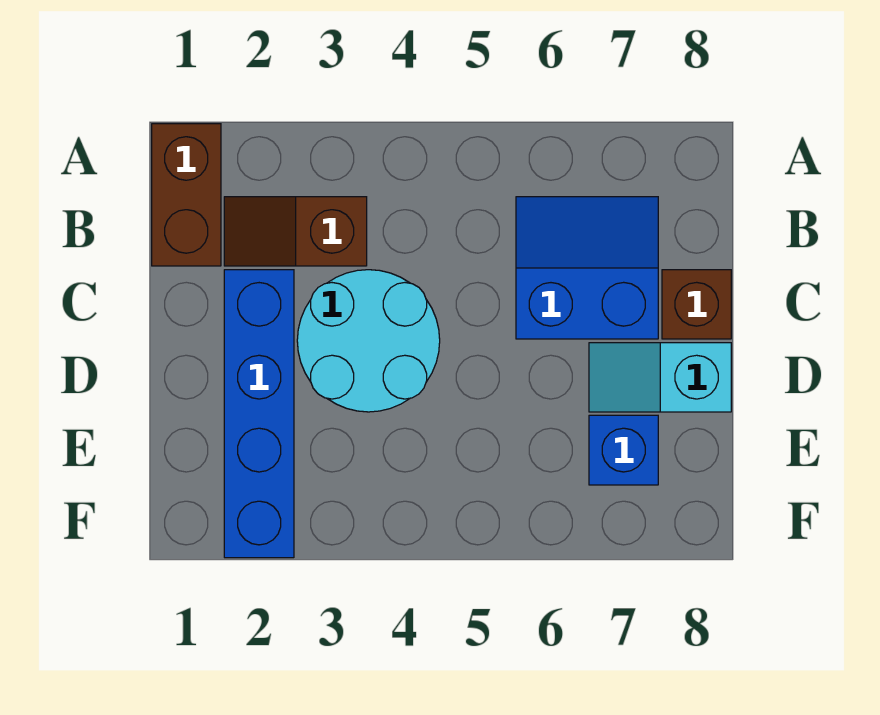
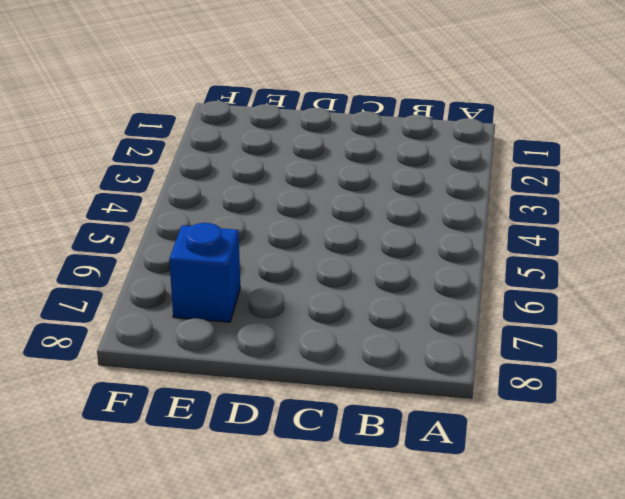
none -> brown brick A1:B1 level 1
none -> brown slope B2:B3 level 1 top 3

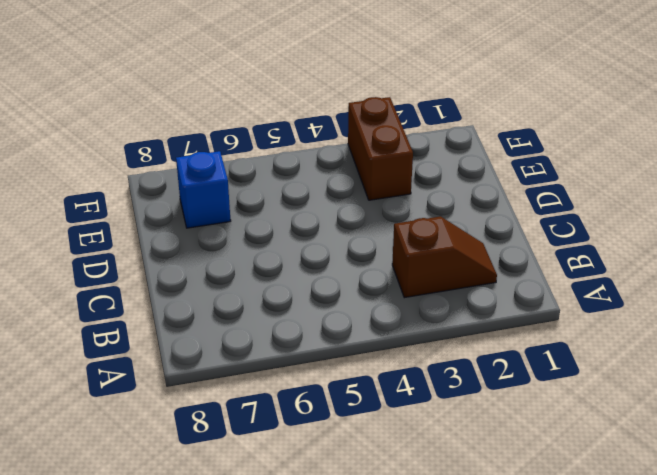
brown brick E3:F3 level 1 -> brown brick A1:B1 level 1
none -> blue slope B6:C7 level 1 top C
none -> blue brick C2:F2 level 1

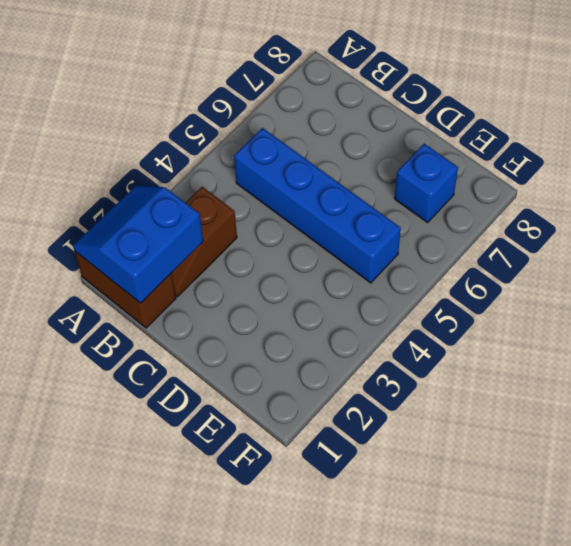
blue slope A1:B2 level 2 top B -> blue slope B6:C7 level 1 top C
blue brick B5:E5 level 1 -> blue brick C2:F2 level 1
none -> cyan round brick C3:D4 level 1
none -> brown brick C8 level 1

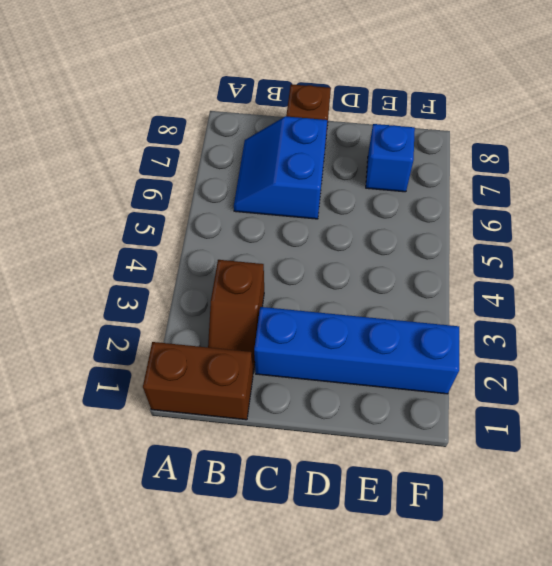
none -> cyan round brick C3:D4 level 1
none -> cyan slope D7:D8 level 1 top 8

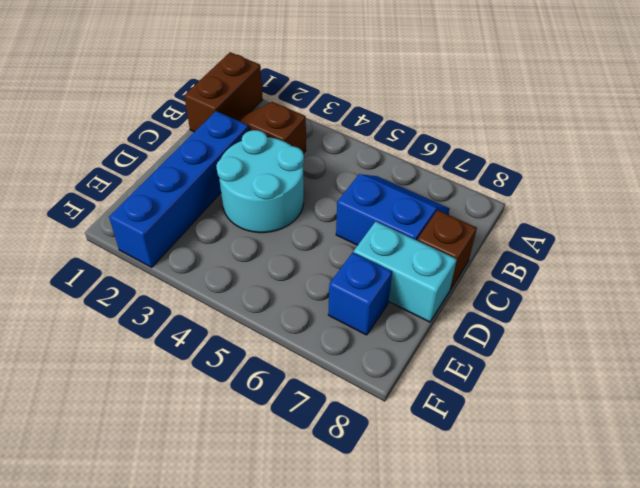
cyan brick D7:D8 level 1 -> cyan slope D7:D8 level 1 top 8

